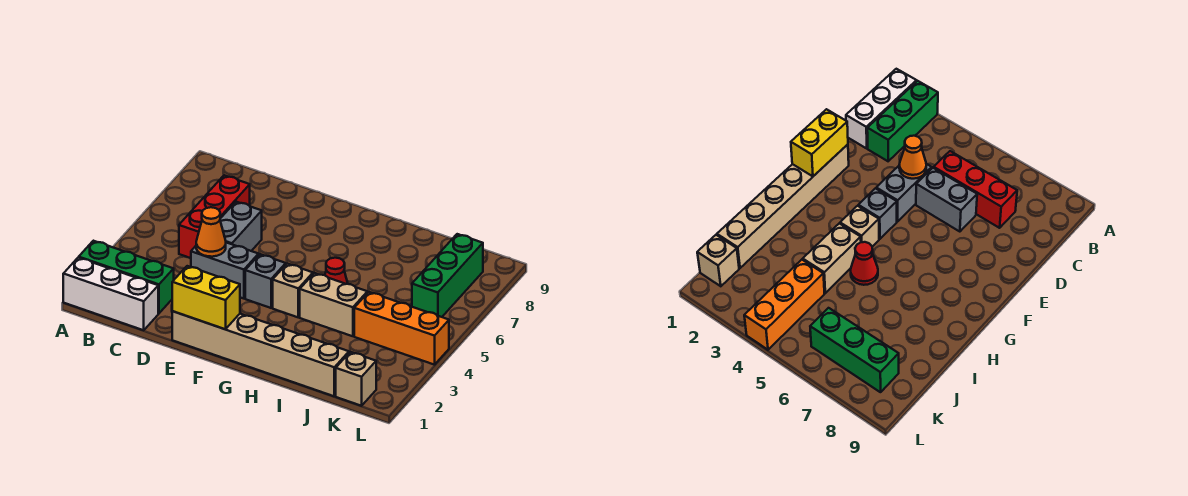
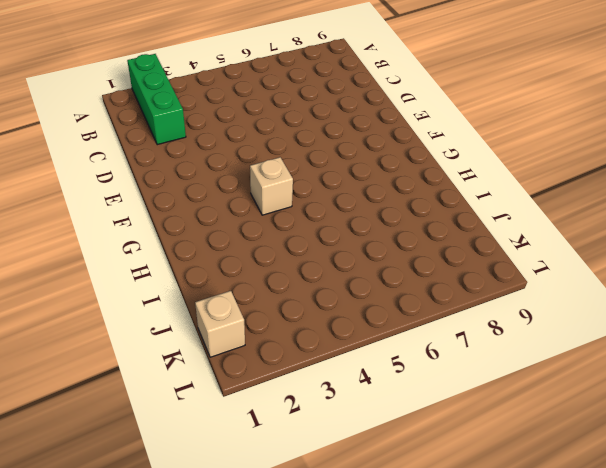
none -> white brick A1:C1 level 1
none -> red brick C5:C7 level 1
none -> grey brick D4:E4 level 1

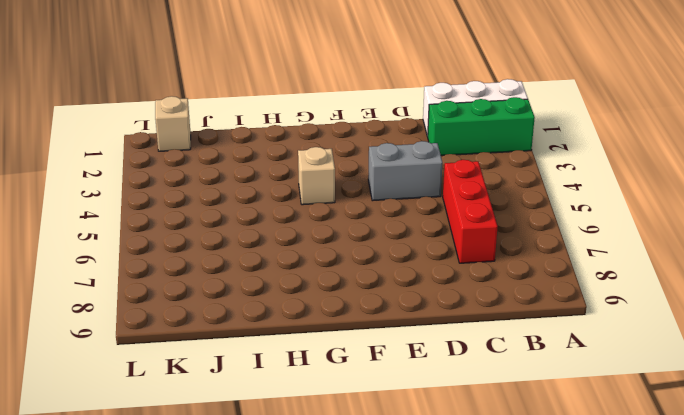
none -> grey brick D5:D6 level 1
none -> tan brick E1:J1 level 1
none -> grey brick F4 level 1

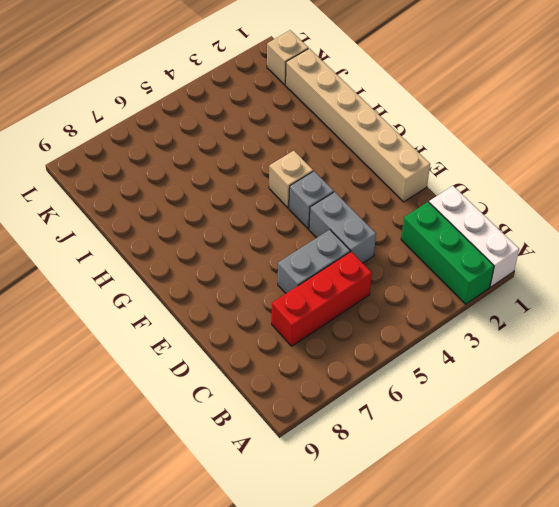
none -> tan brick H4:I4 level 1
none -> red cone H5 level 1
none -> orange brick J4:L4 level 1

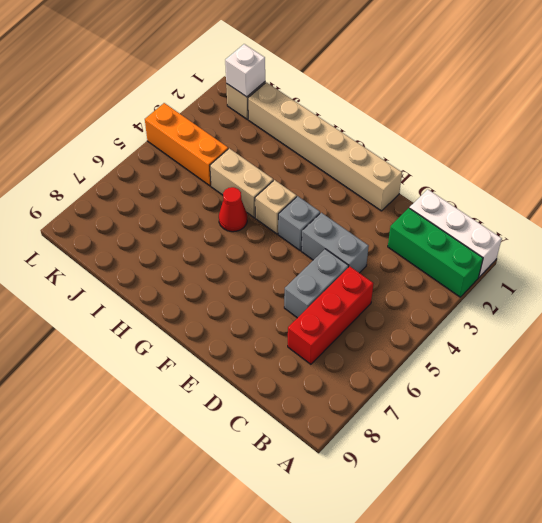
white brick K1 level 2 -> none
none -> green brick K6:K8 level 1
none -> orange cone D4 level 2
none -> yellow brick E1:F1 level 2

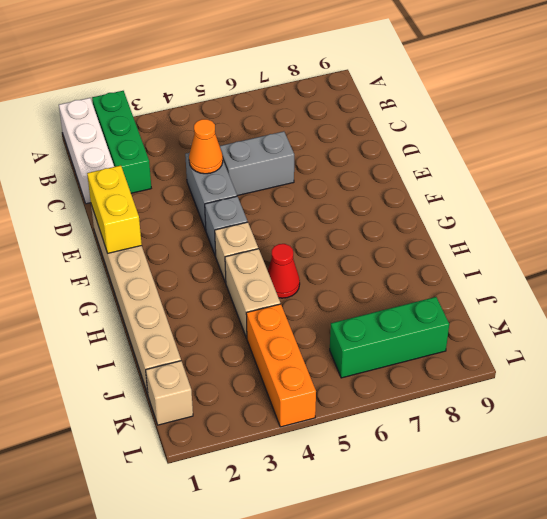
none -> red brick C5:C7 level 1

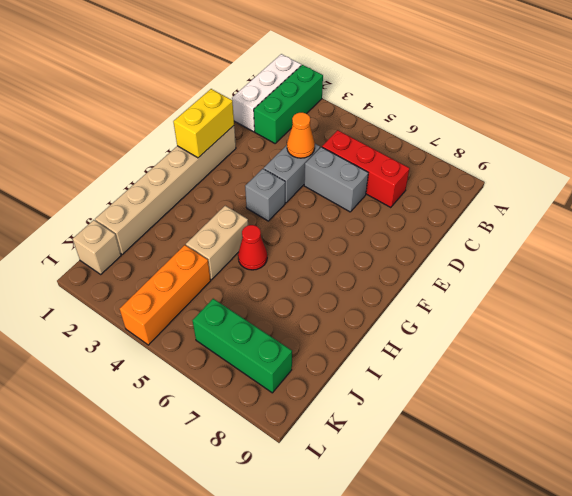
none -> tan brick G4 level 1

